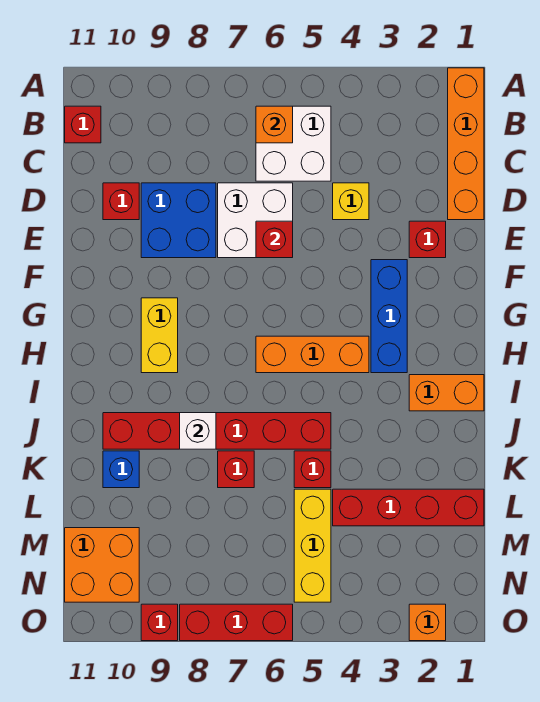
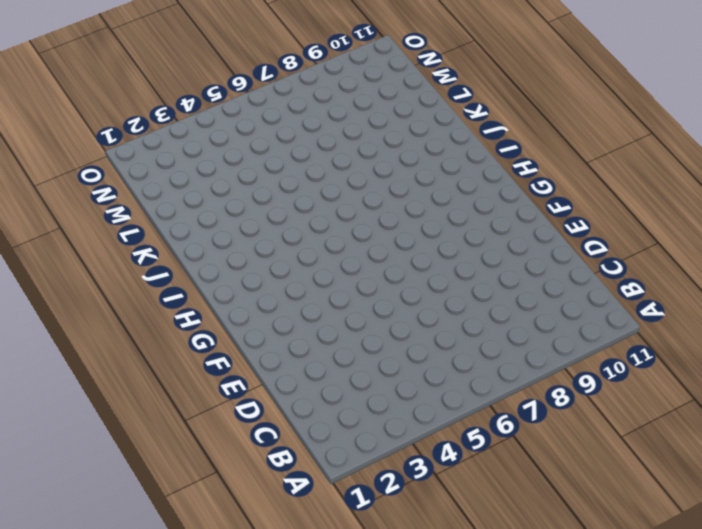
none -> orange brick A1:D1 level 1
none -> white brick B5:C6 level 1
none -> red brick B11 level 1

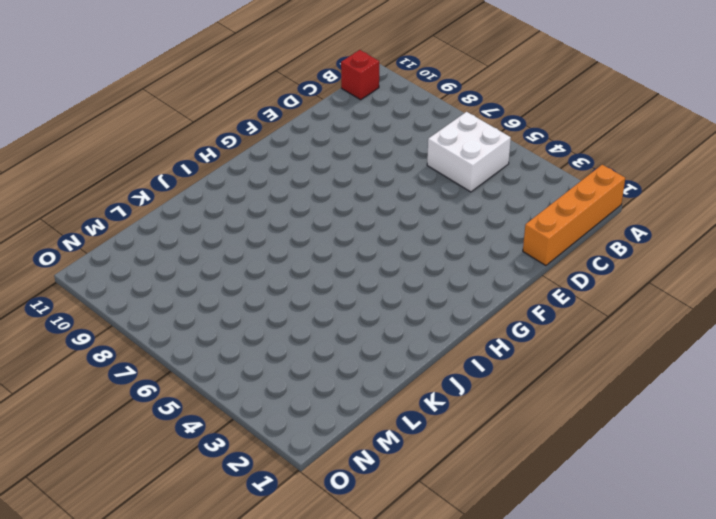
none -> yellow brick D4 level 1
none -> white brick D6:E7 level 1
none -> blue brick D8:E9 level 1

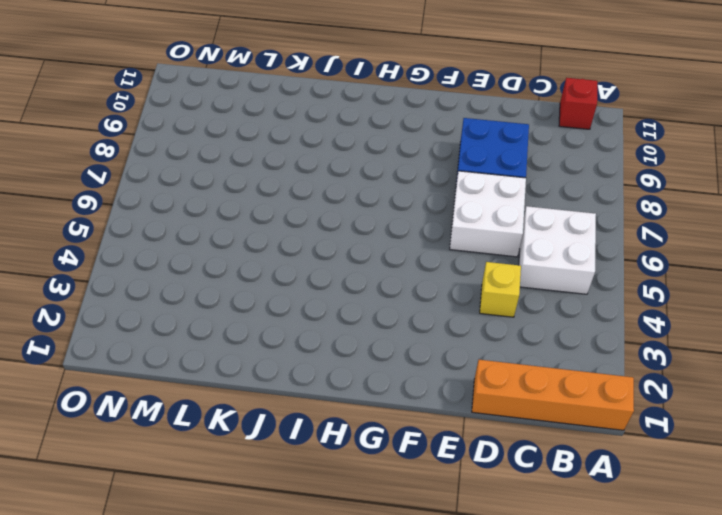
none -> red brick D10 level 1
none -> red brick E2 level 1
none -> blue brick F3:H3 level 1

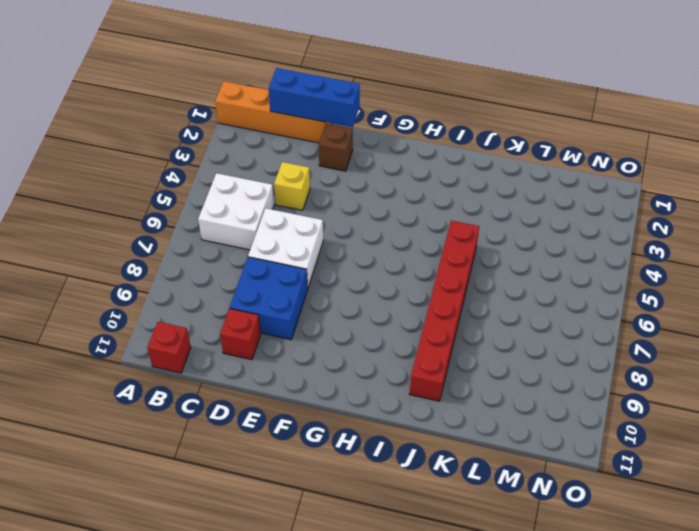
blue brick C1:E1 level 2 -> blue brick F3:H3 level 1
brown brick E2 level 1 -> red brick E2 level 1
none -> yellow brick G9:H9 level 1
none -> orange brick H4:H6 level 1
none -> orange brick I1:I2 level 1

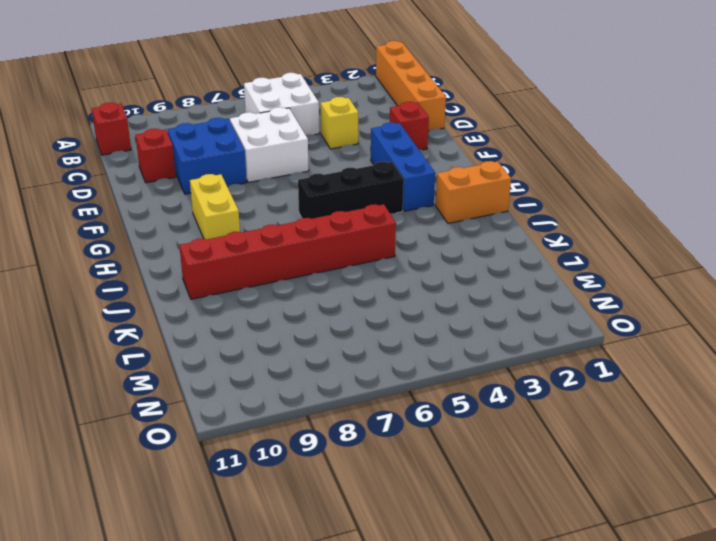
black brick H4:H6 level 1 -> orange brick H4:H6 level 1
none -> red brick K5 level 1
none -> red brick K7 level 1
none -> blue brick K10 level 1

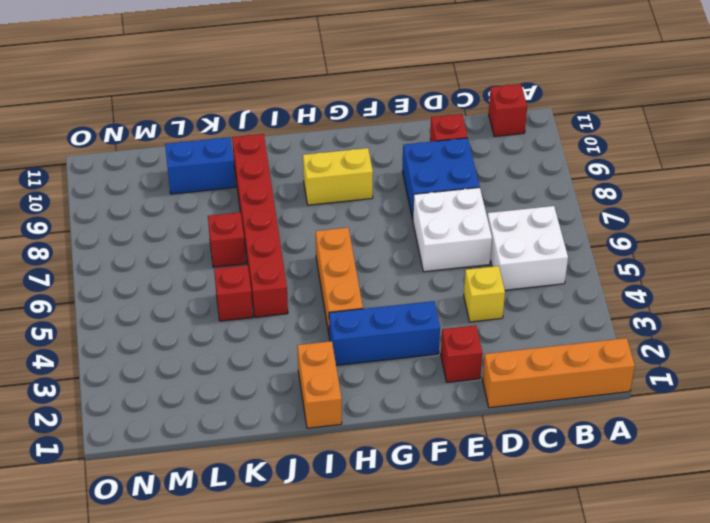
blue brick K10:L10 level 1 -> blue brick K10 level 1
none -> red brick L1:L4 level 1
none -> yellow brick L5:N5 level 1
none -> orange brick M10:N11 level 1

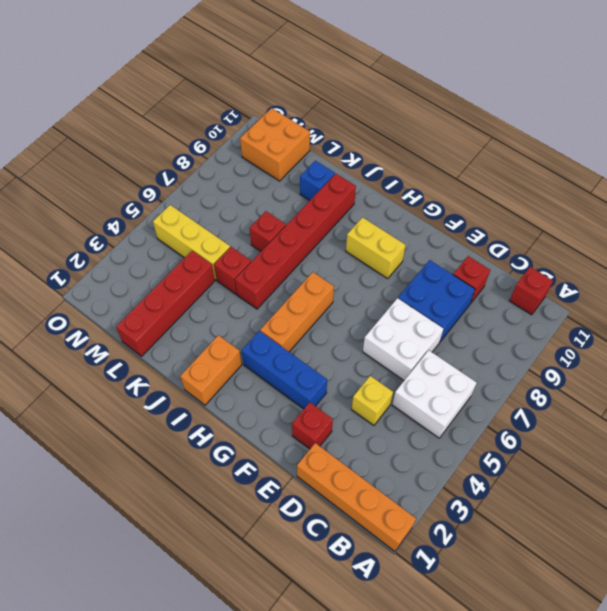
none -> orange brick O2 level 1
none -> red brick O6:O8 level 1
none -> red brick O9 level 1

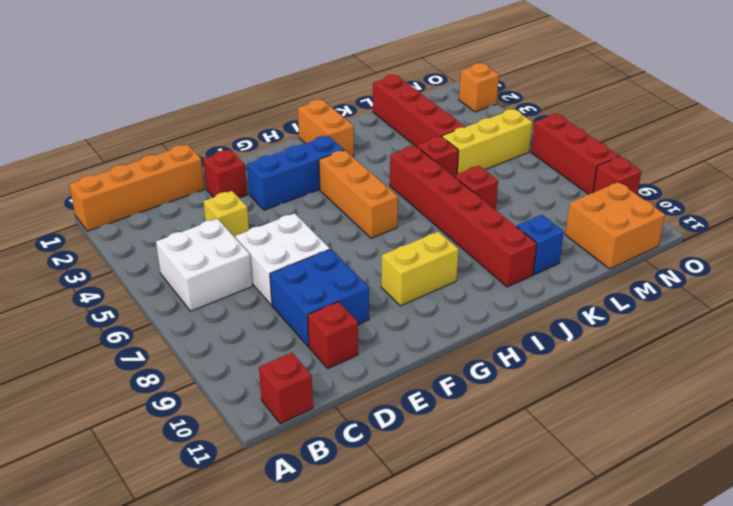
none -> orange brick B6 level 2
none -> red brick E6 level 2
none -> white brick J8 level 2

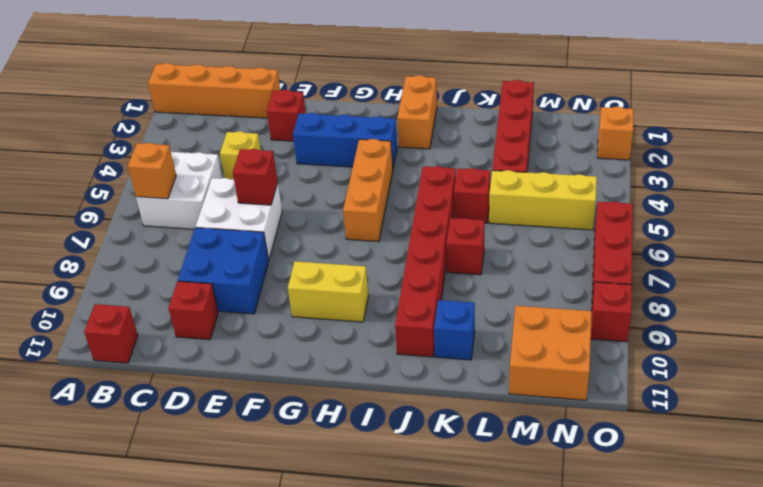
none -> white brick J8 level 2

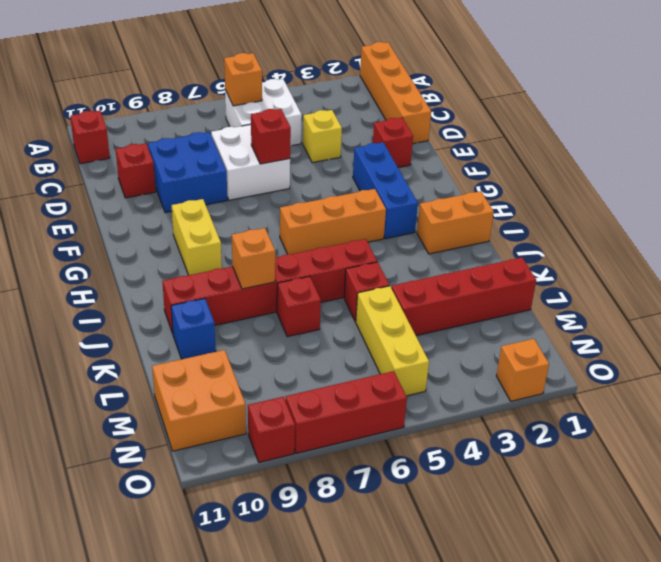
orange brick J8 level 2 -> white brick J8 level 2

